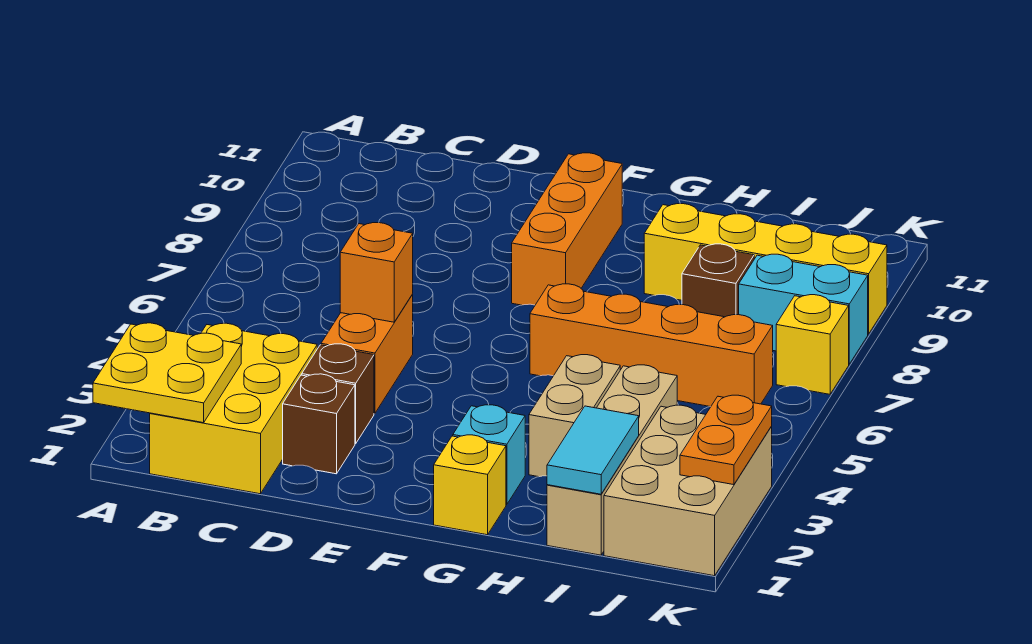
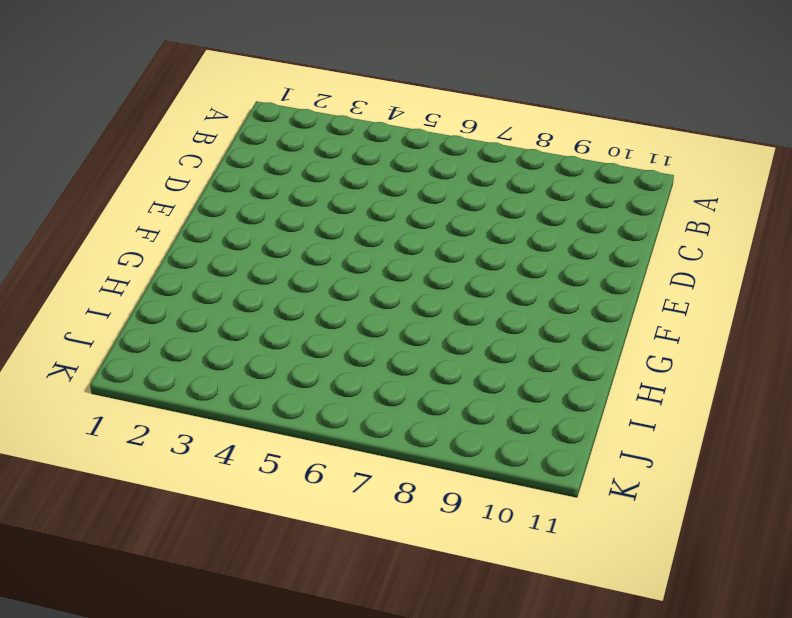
none -> yellow brick B1:C3 level 1
none -> brown brick D2 level 1
none -> brown brick D3 level 1

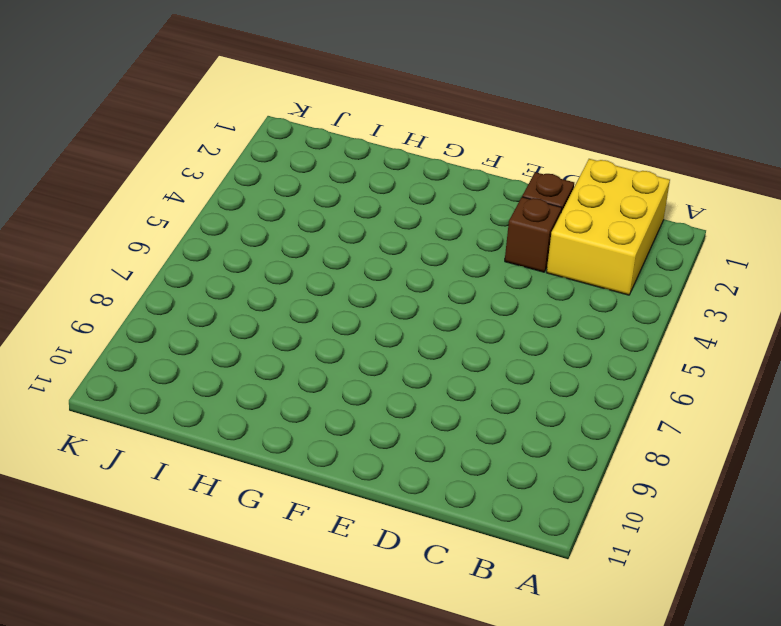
none -> orange brick D4:D5 level 1
none -> orange brick F8:F10 level 1
none -> yellow brick G1 level 1

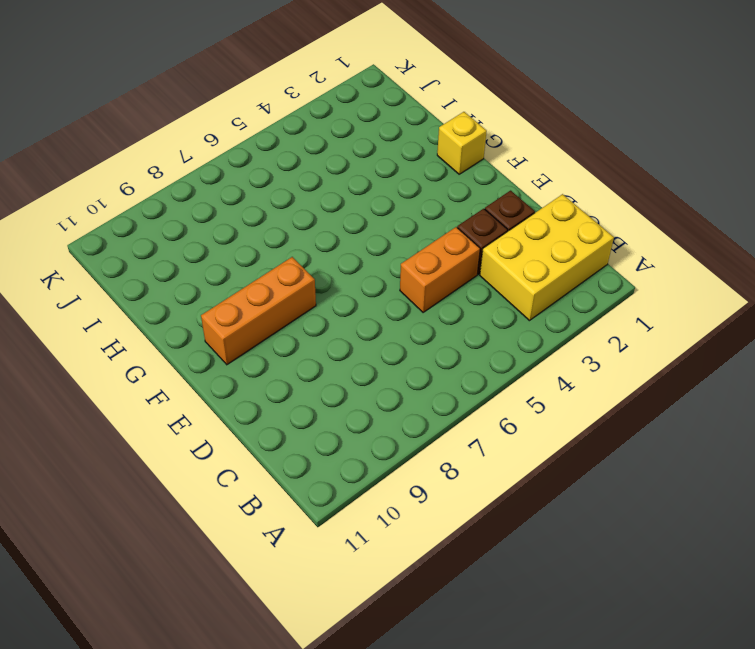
none -> cyan brick G2 level 1
none -> orange brick G6:J6 level 1
none -> tan brick H3:H4 level 1

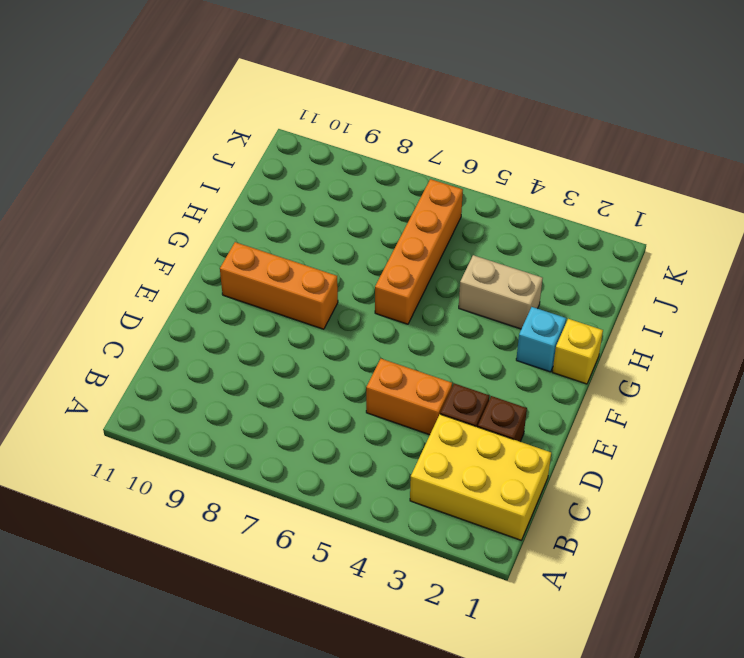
none -> yellow brick H9:K9 level 1
none -> tan brick I1:I4 level 1
none -> brown brick I8 level 1

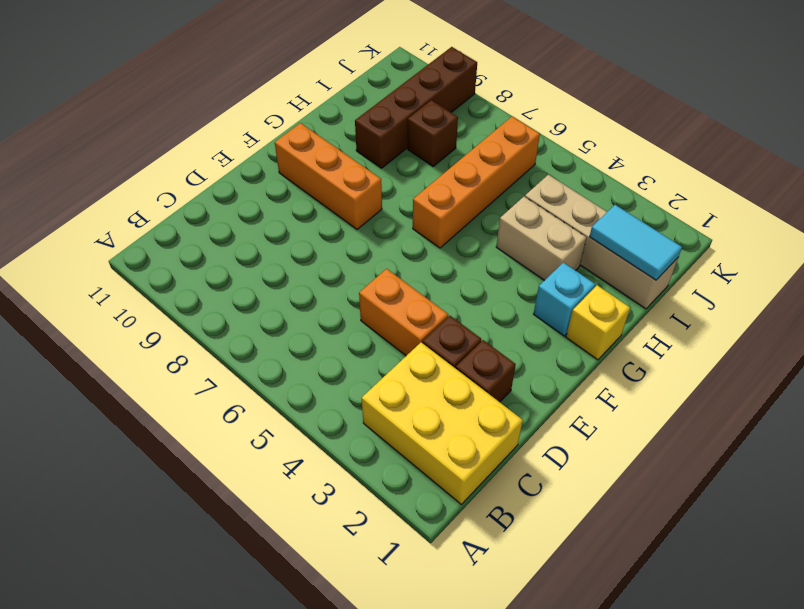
brown brick H9:K9 level 1 -> yellow brick H9:K9 level 1
none -> tan brick J1:K3 level 1
none -> cyan brick J8:K8 level 1
none -> yellow brick K7 level 1

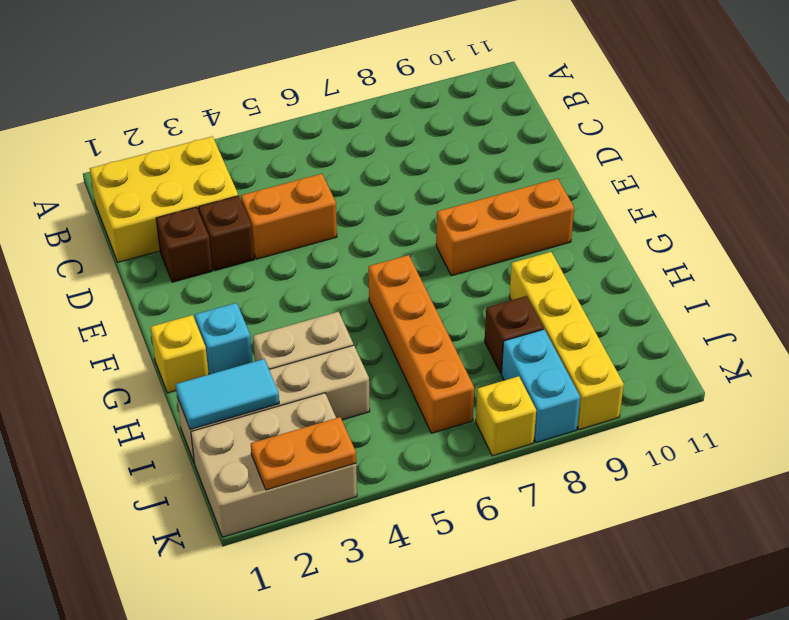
none -> yellow plate A1:B2 level 2
none -> orange brick D5 level 2

